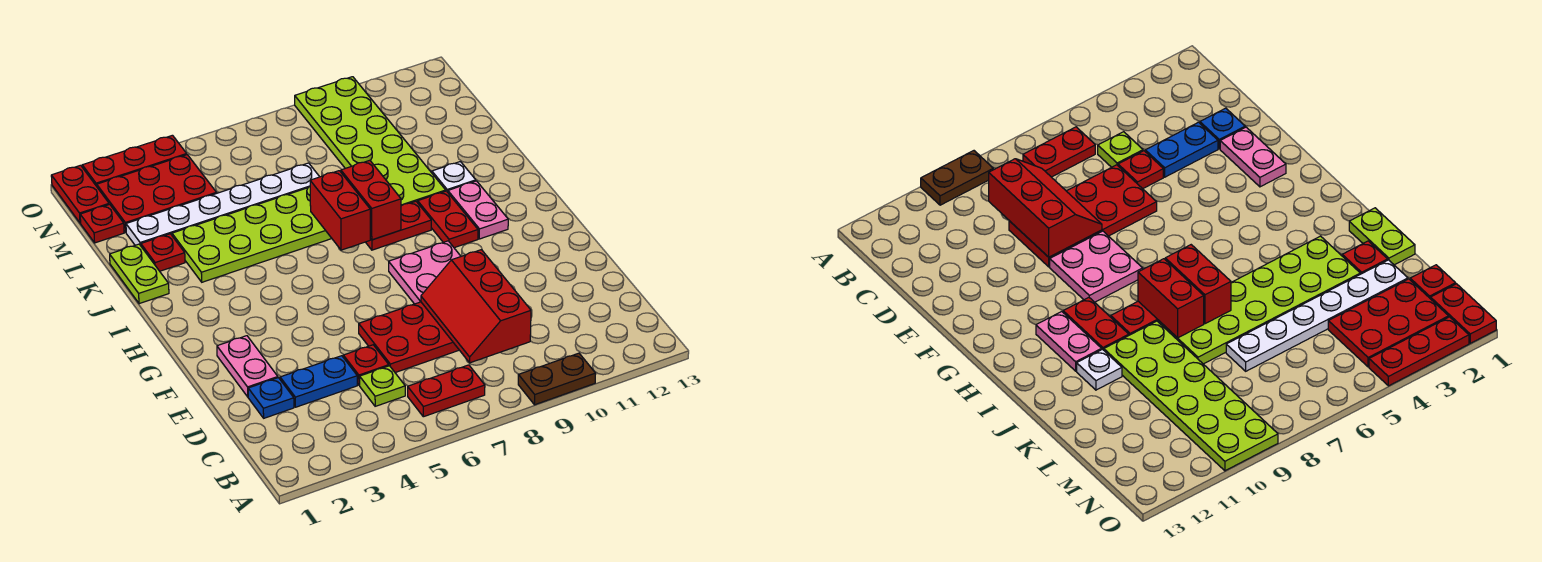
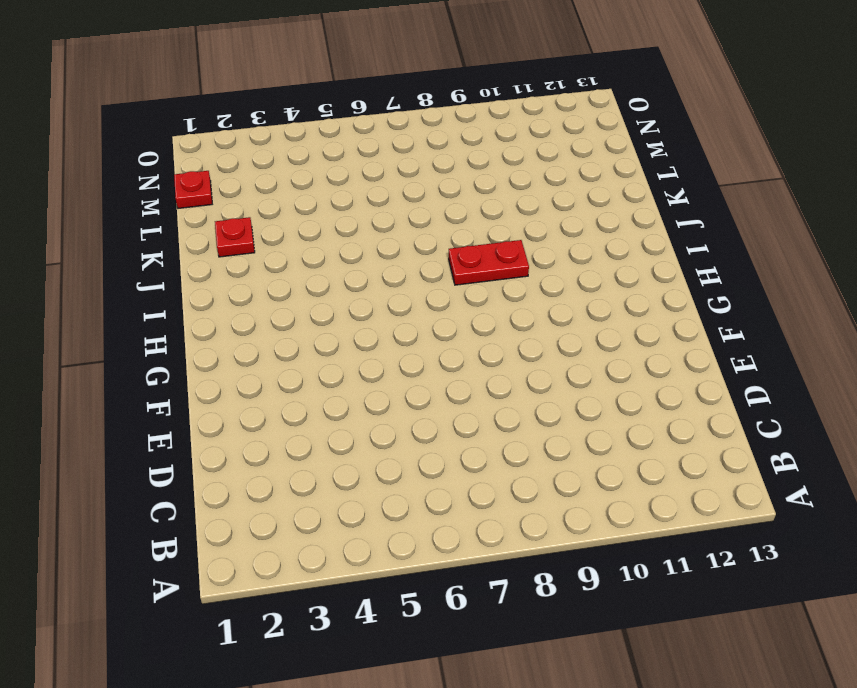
none -> brown plate A9:A10 level 1
none -> red plate B6:B7 level 1
none -> lime plate C5 level 1

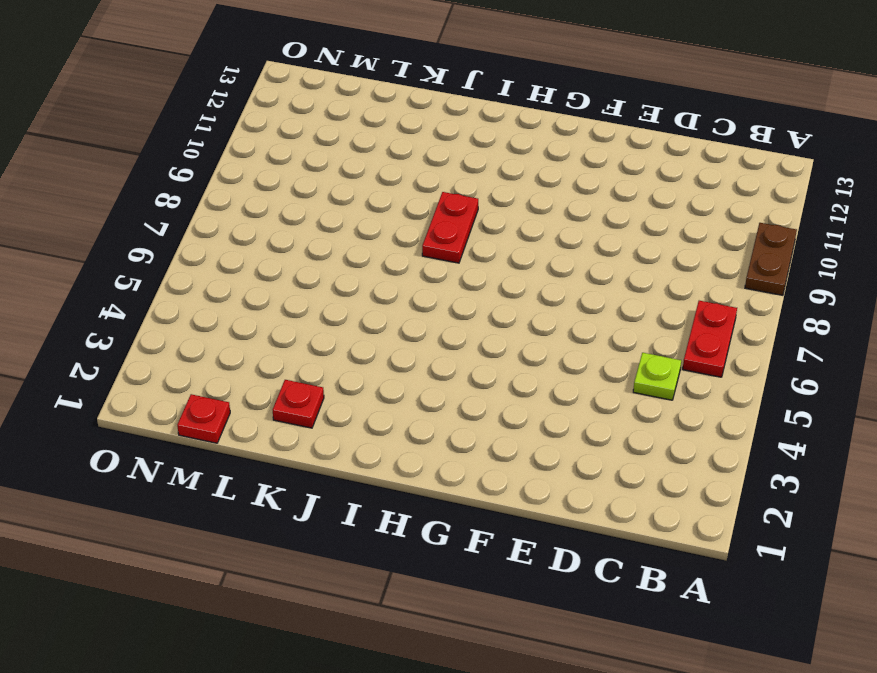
none -> blue plate D2 level 1
none -> blue plate D3:D4 level 1
none -> red plate D5 level 1

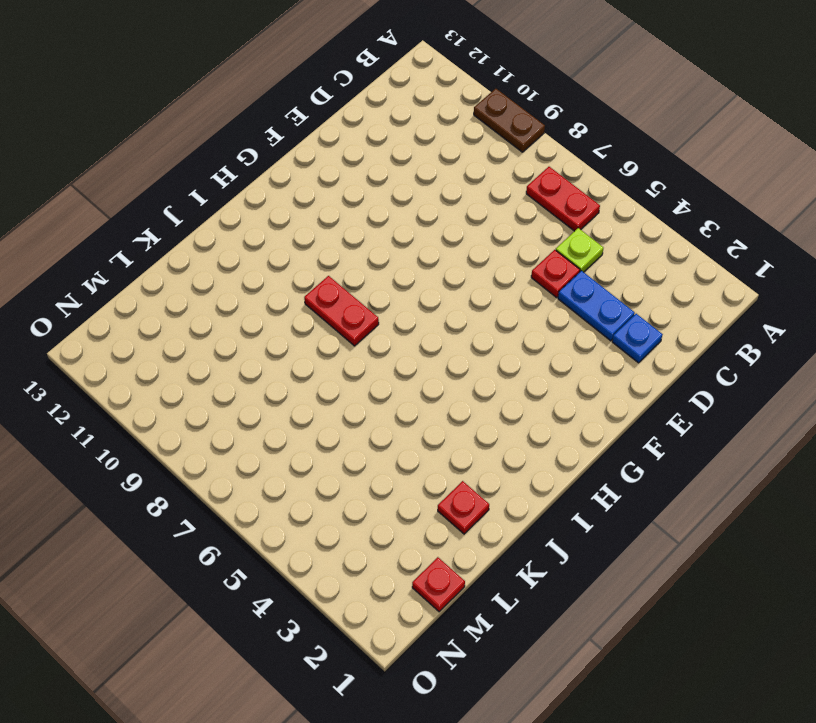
none -> red plate D6:E9 level 1
none -> pink plate E2:F2 level 1
none -> pink plate F8:G9 level 1

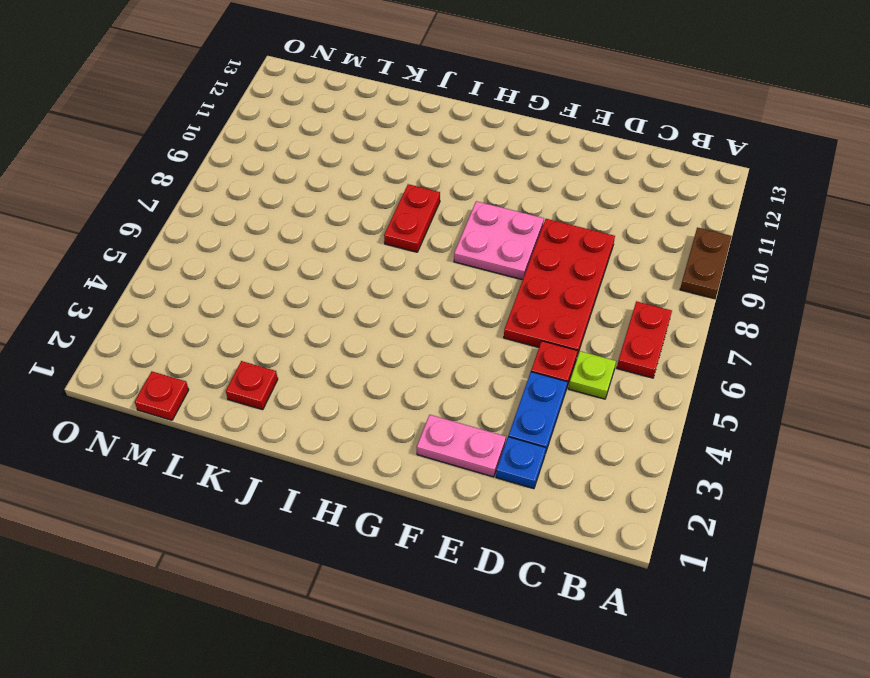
none -> red plate H10:I10 level 1
none -> pink plate H11:I11 level 1
none -> lime plate J1:K1 level 1

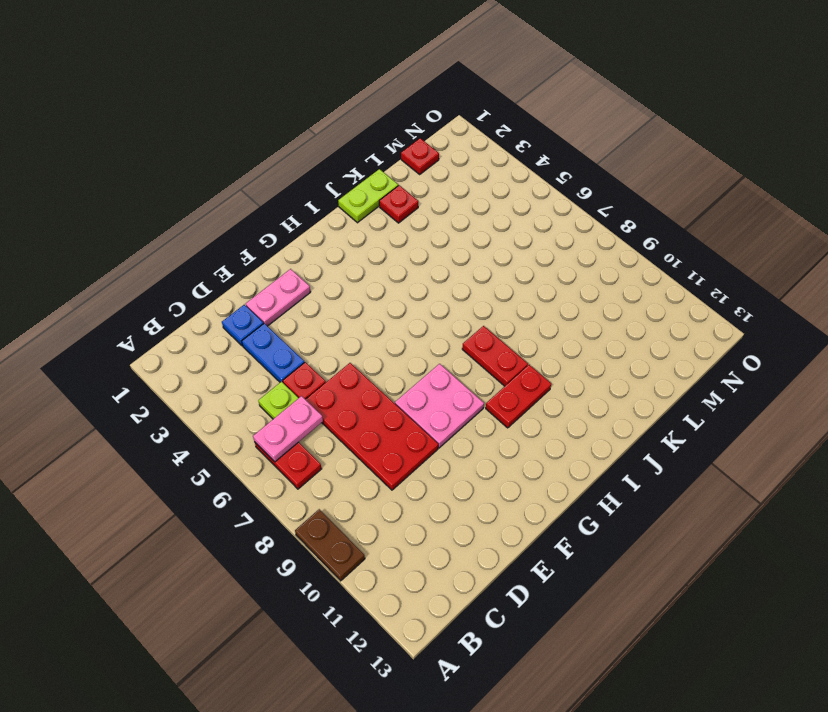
pink plate B6:C6 level 2 -> pink plate H11:I11 level 1
none -> lime plate J3:K8 level 1
none -> lime plate J9:O10 level 1
none -> white plate J11 level 1

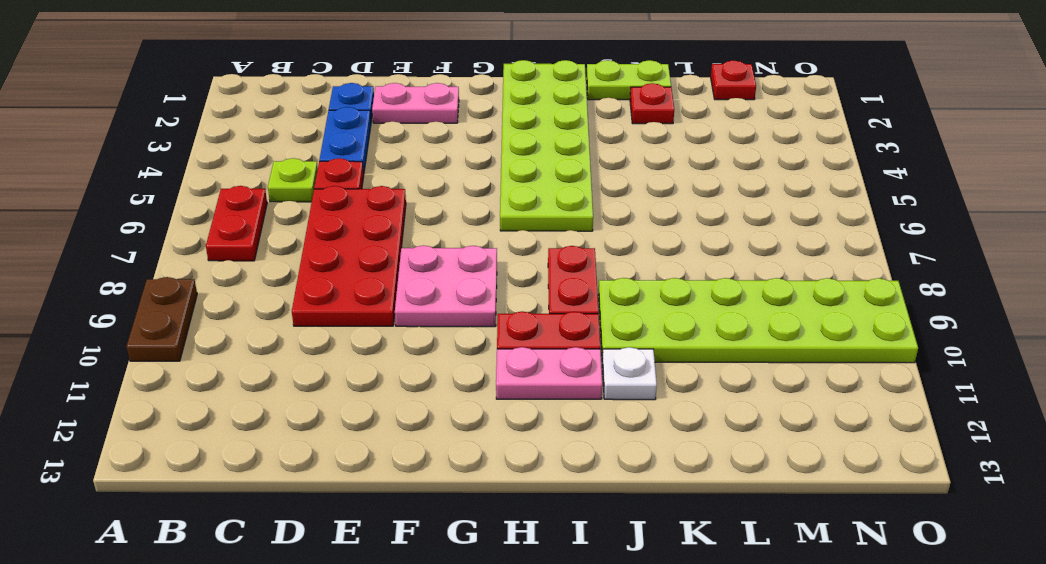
lime plate H1:I6 level 1 -> lime plate J3:K8 level 1
none -> white plate L2:L7 level 1
none -> red plate M2:N4 level 1
none -> red plate N1:O1 level 1

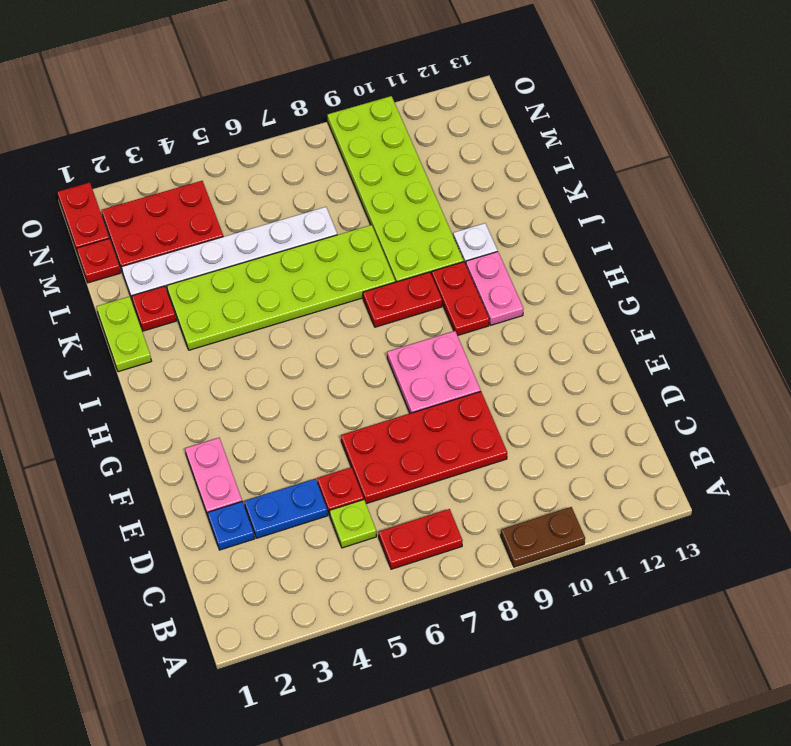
none -> red plate O2:O4 level 1
none -> red slope C8:E9 level 2 top 9
none -> red brick I7:J7 level 2

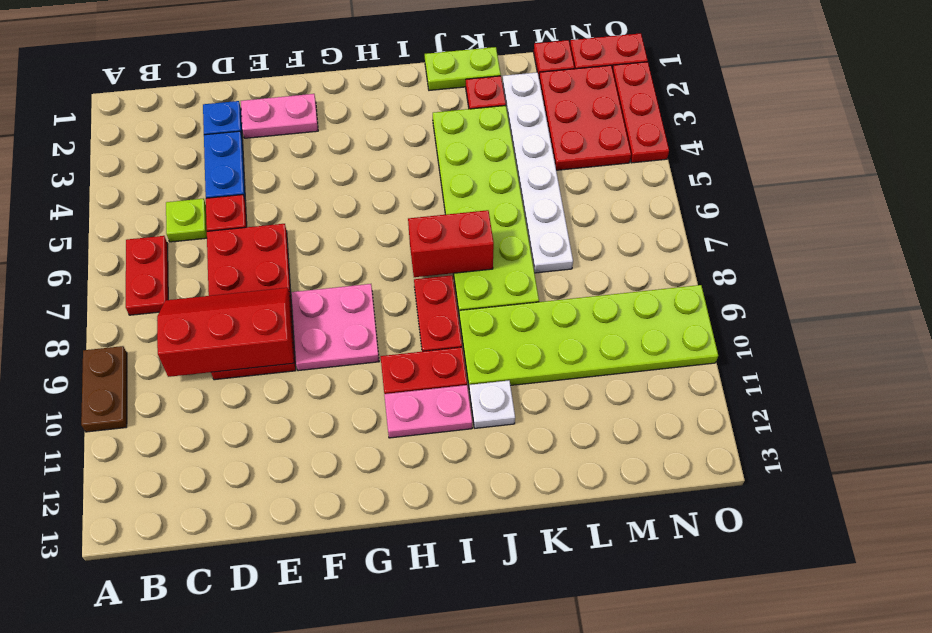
none -> red brick I8:J8 level 2

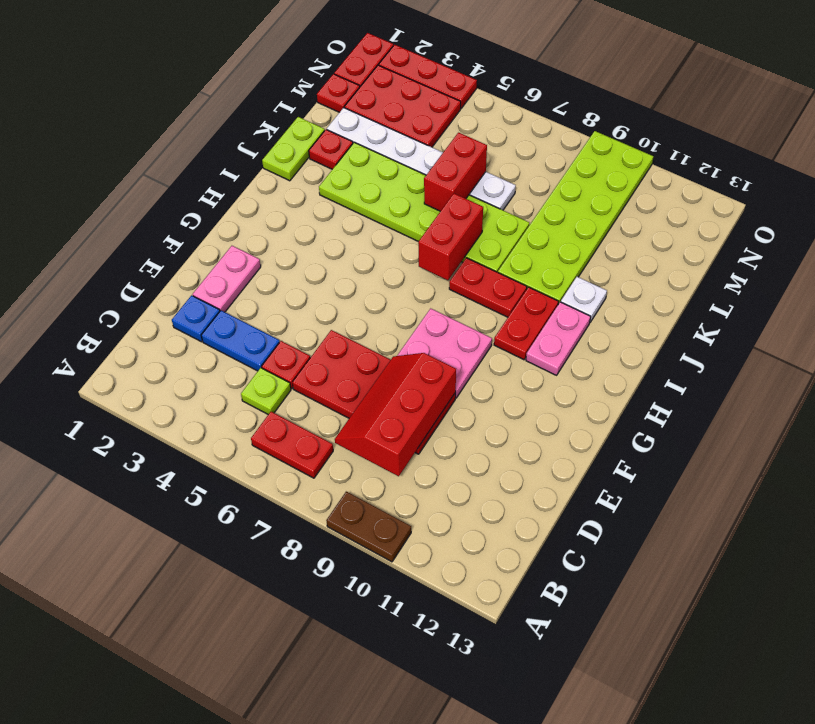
red brick K6:L6 level 2 -> red brick I8:J8 level 2

